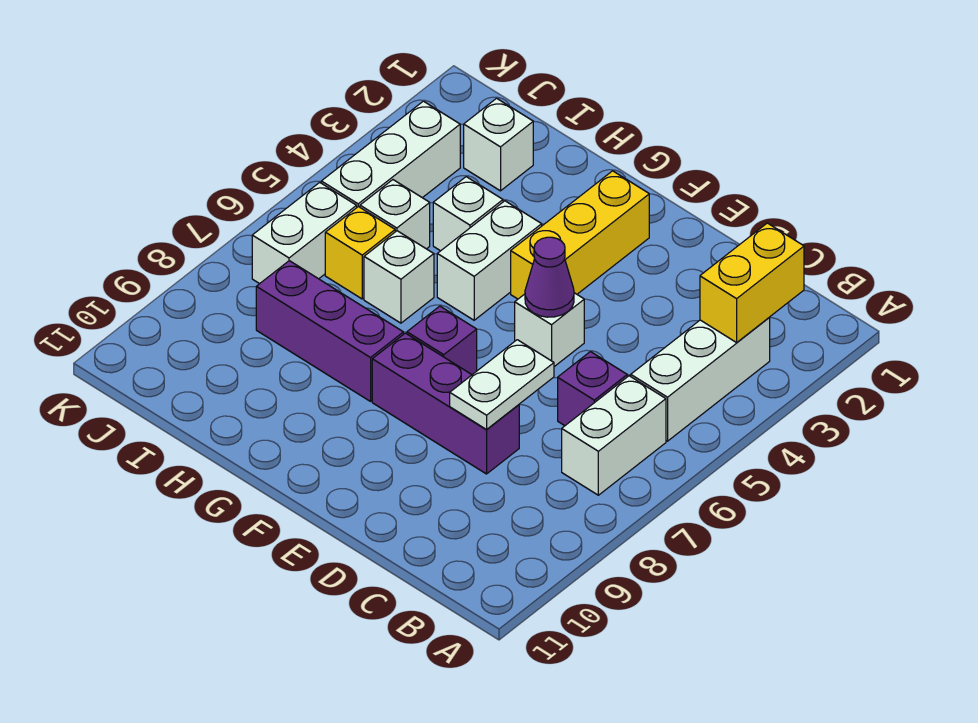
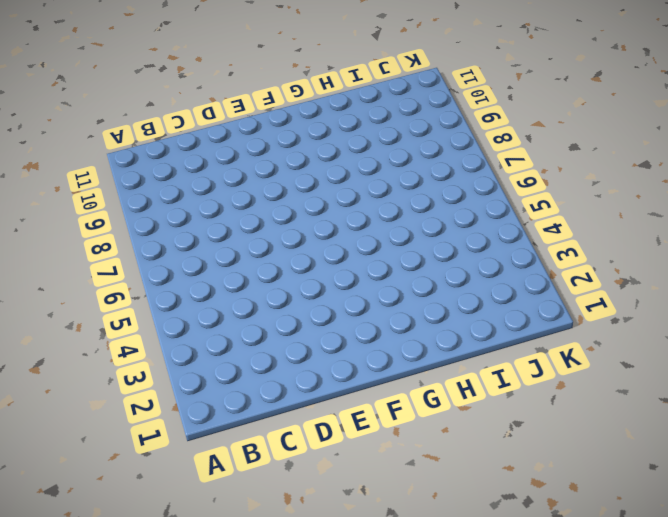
none -> white brick B3:B5 level 1
none -> white brick B6:B7 level 1
none -> purple brick C6 level 1

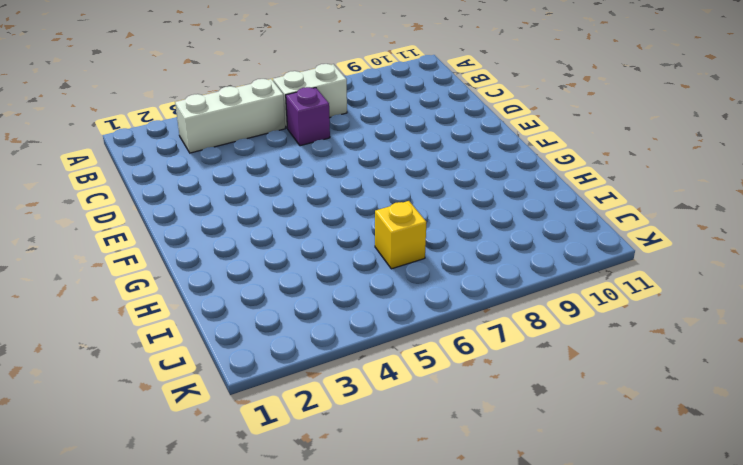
none -> purple brick D8:F8 level 1
none -> white brick E5 level 1
none -> yellow brick F2:F4 level 1

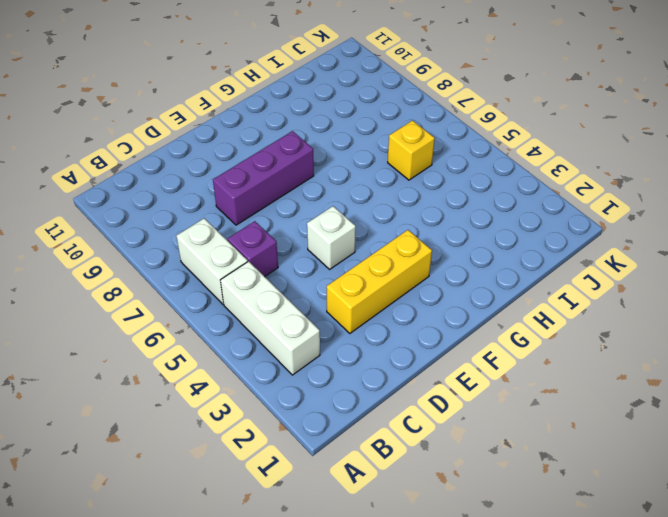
yellow brick D3:F3 level 1 -> yellow brick F2:F4 level 1
none -> purple brick F7 level 1
none -> white brick G4:G5 level 1
none -> purple brick G8:I8 level 1

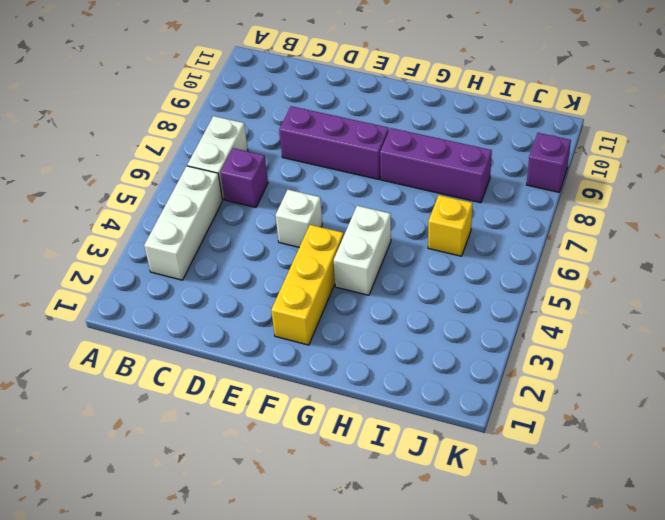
purple brick K9 level 1 -> purple brick F7 level 1
none -> white brick H4 level 1
none -> white brick H6 level 1
none -> white brick I2 level 1

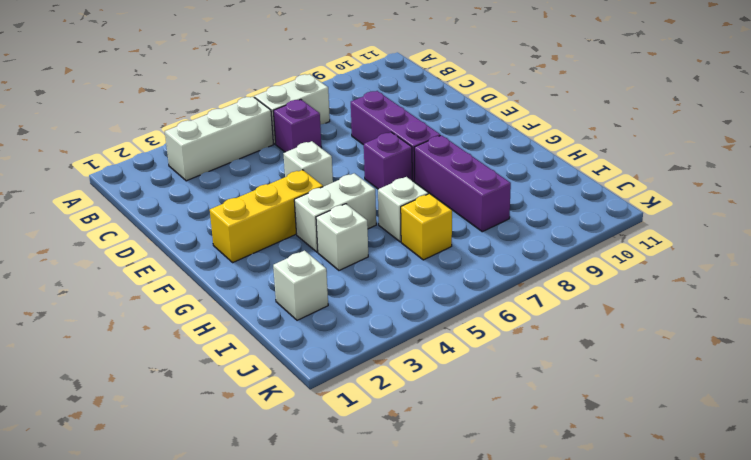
none -> white brick I5 level 1
none -> white brick J3:J5 level 1
none -> white brick J6:J7 level 1

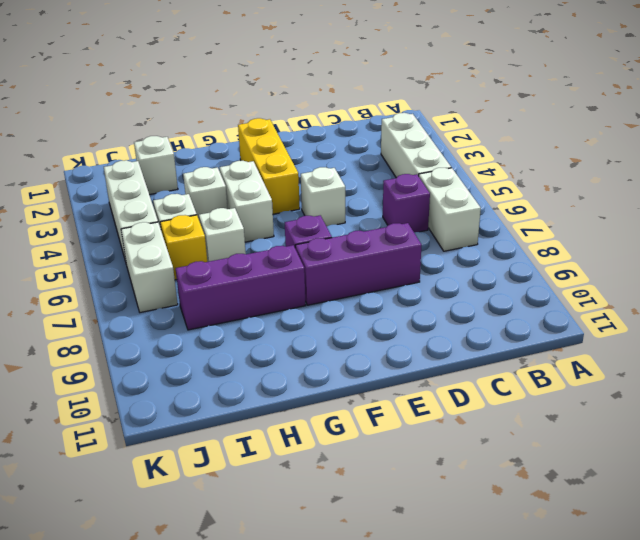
none -> yellow brick B2:B3 level 2
none -> white plate D7:D8 level 2
none -> purple cone E5 level 2

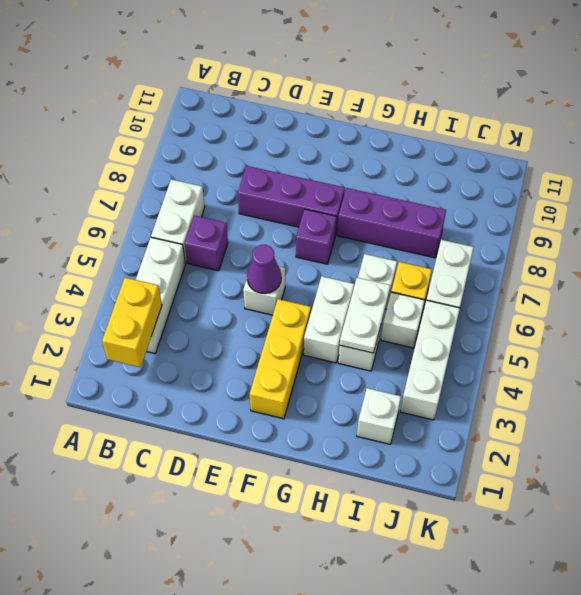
white plate H4:H5 level 2 -> white plate D7:D8 level 2

